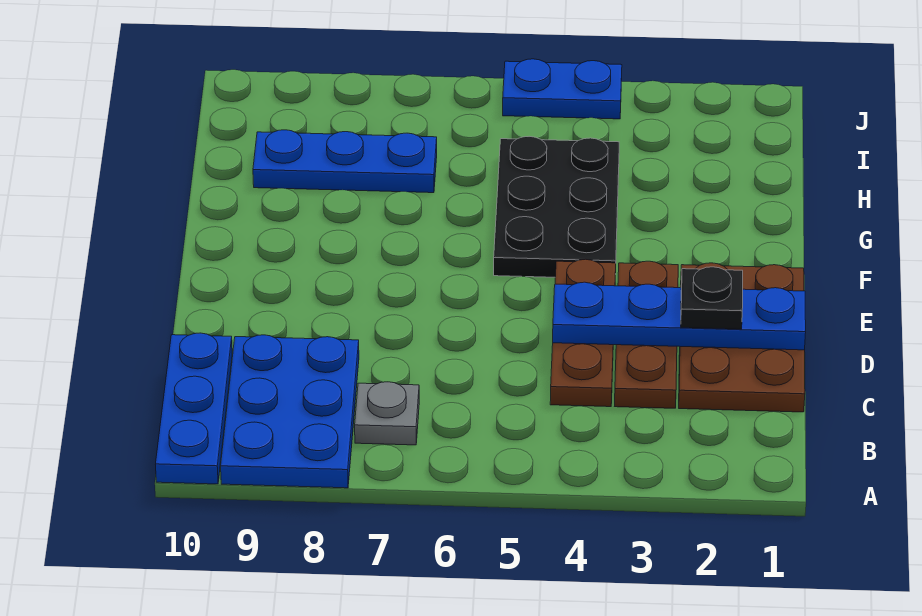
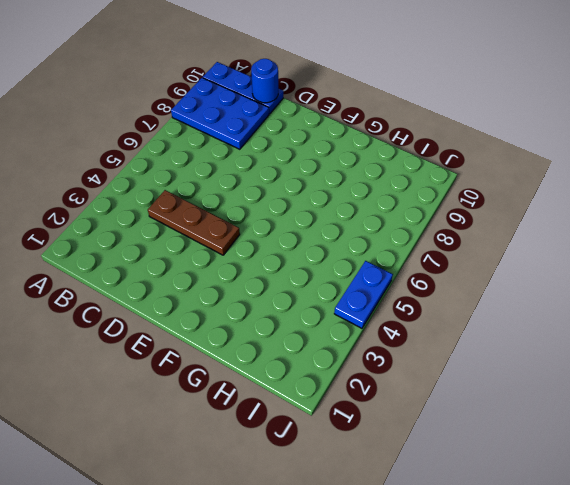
blue round brick C10 level 2 -> none
none -> grey plate B7 level 1
none -> brown plate C1:E2 level 1

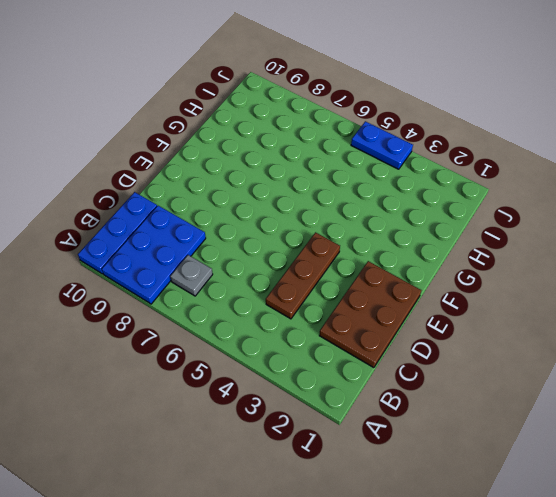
none -> brown plate C3:E3 level 1
none -> black plate F4:H5 level 1

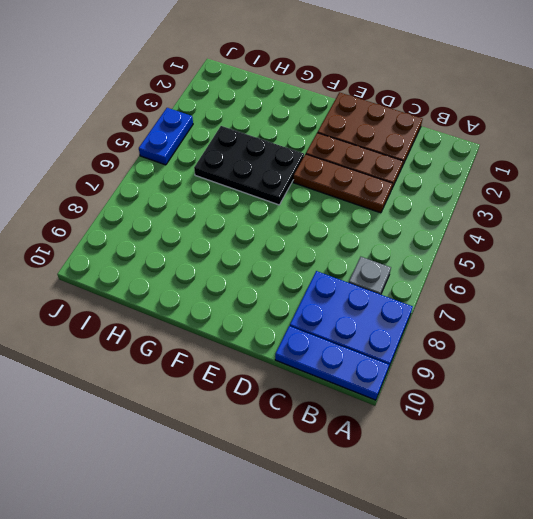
none -> blue plate H7:H9 level 1
none -> blue plate D1:D4 level 2

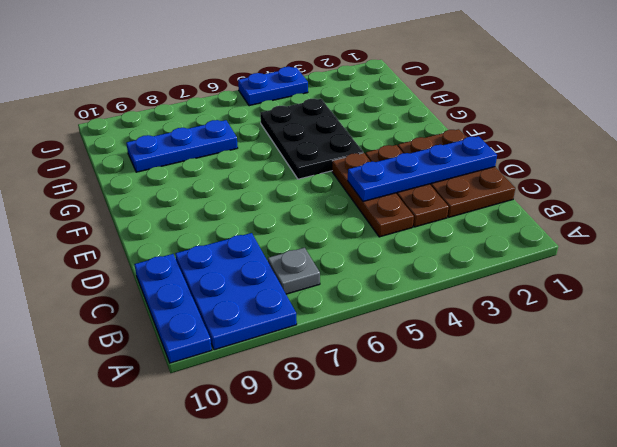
none -> black plate D2 level 3

